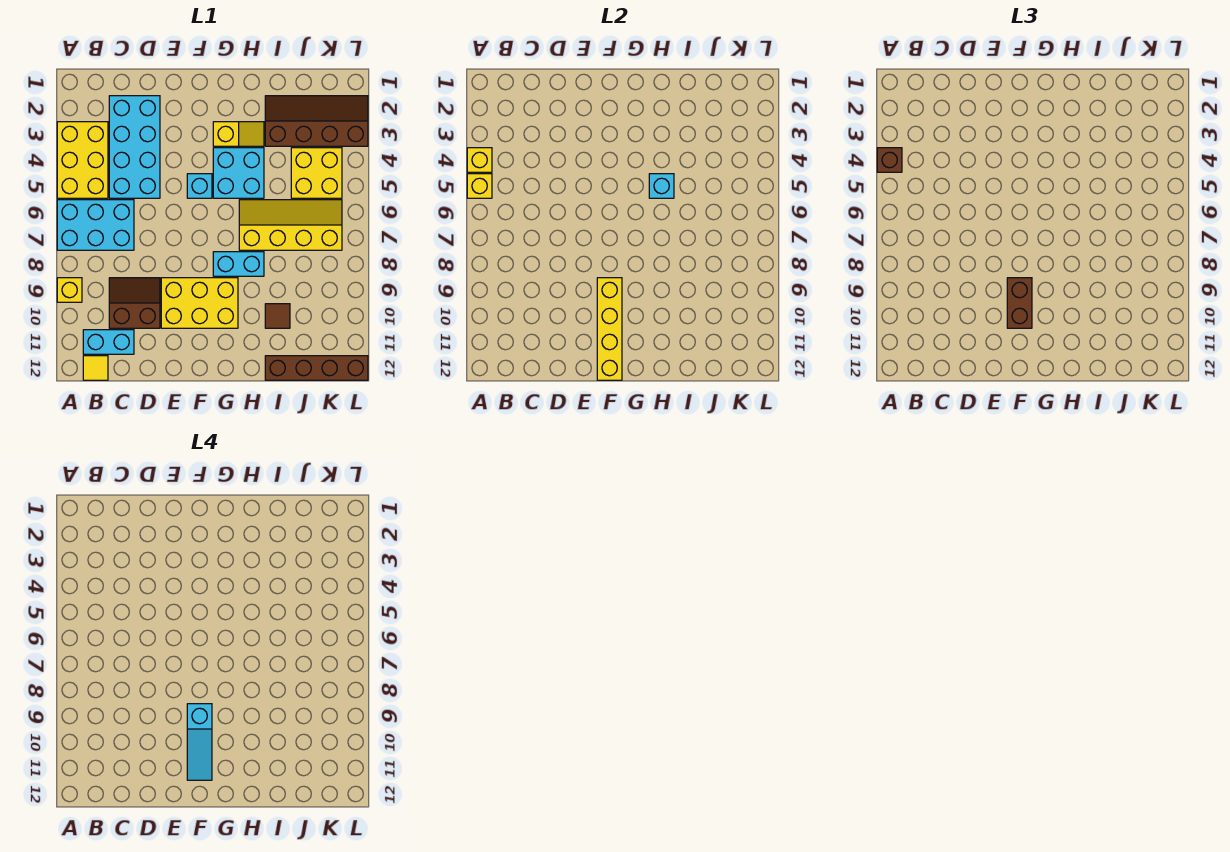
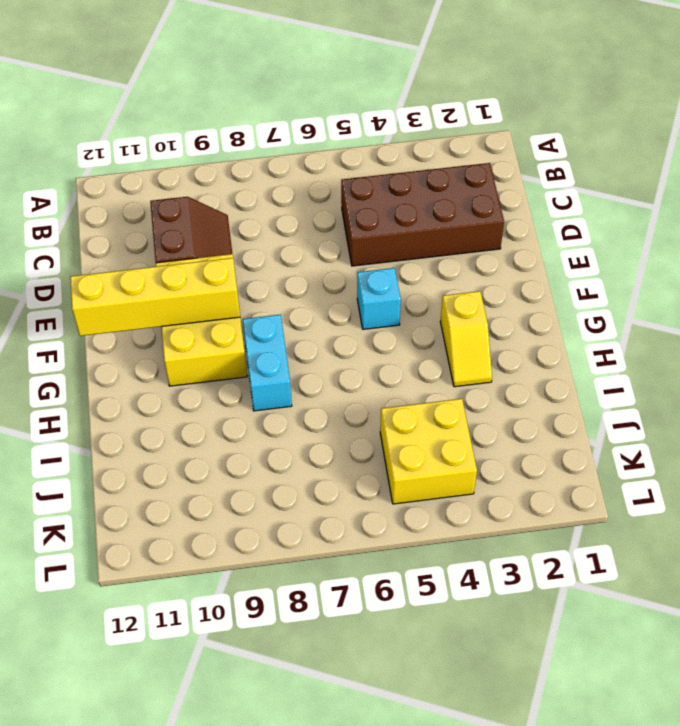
brown brick C2:D5 level 1 -> cyan brick C2:D5 level 1
none -> yellow brick A3:B5 level 1
none -> cyan brick A6:C7 level 1
none -> yellow brick A9 level 1

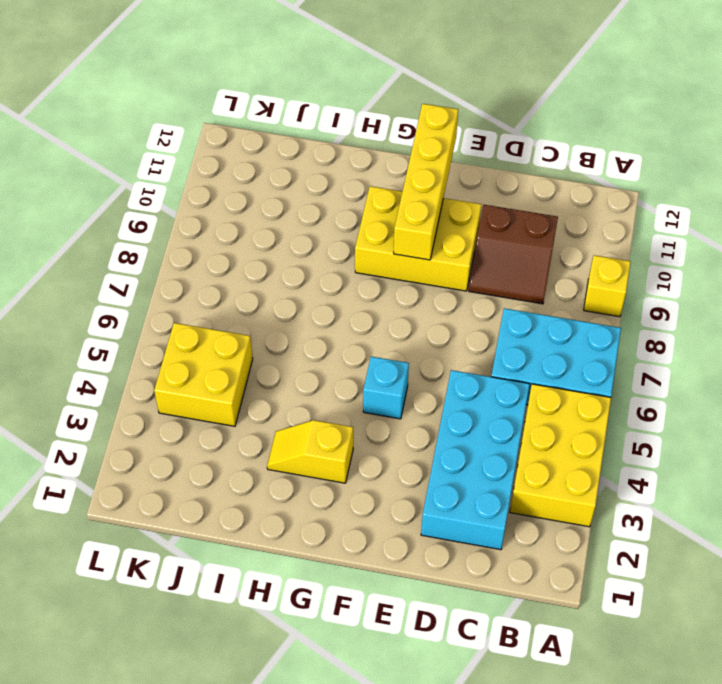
none -> cyan brick B11:C11 level 1
none -> yellow tile B12 level 1
none -> cyan brick G4:H5 level 1

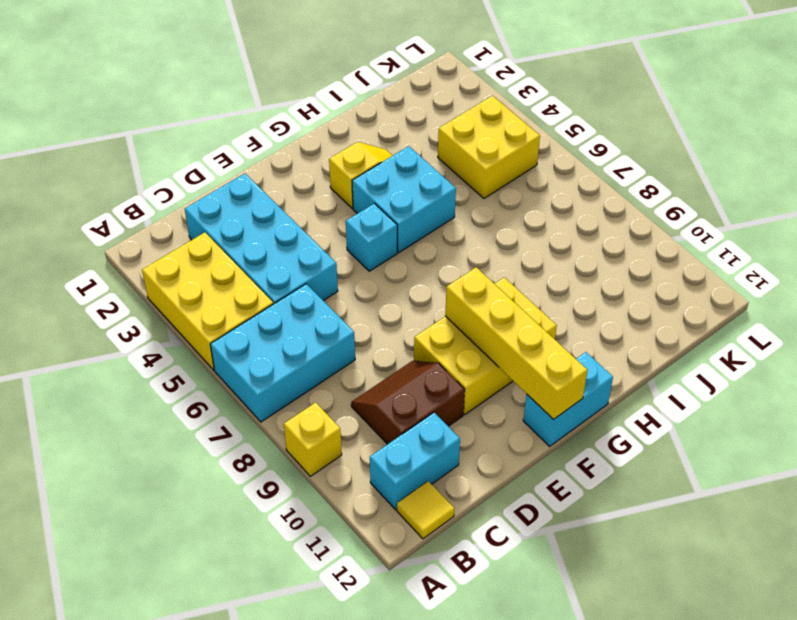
cyan brick F12:G12 level 1 -> cyan brick G8:H8 level 1
none -> yellow slope H6:K7 level 1 top 7
none -> brown slope I2:L3 level 1 top 3
none -> brown tile I10 level 1

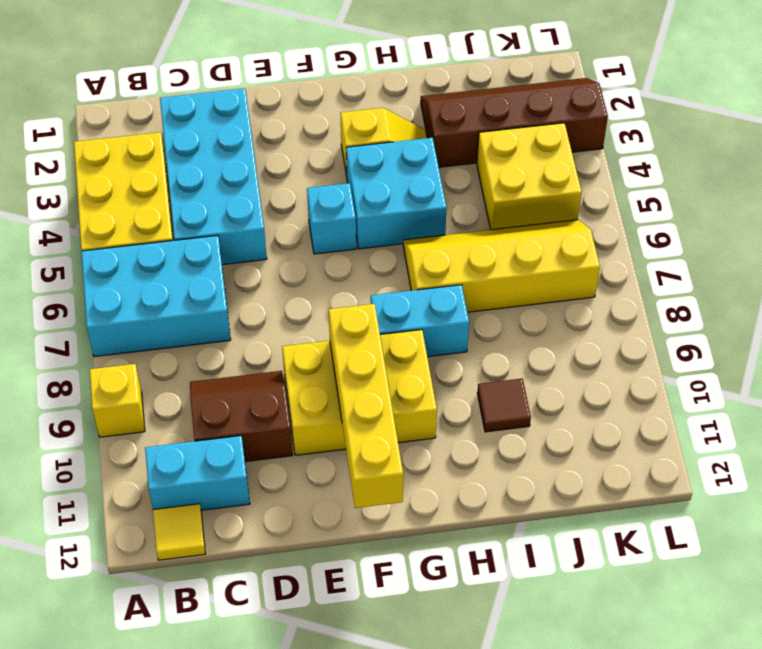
none -> brown brick I12:L12 level 1
none -> yellow brick A4 level 2
none -> yellow brick A5 level 2

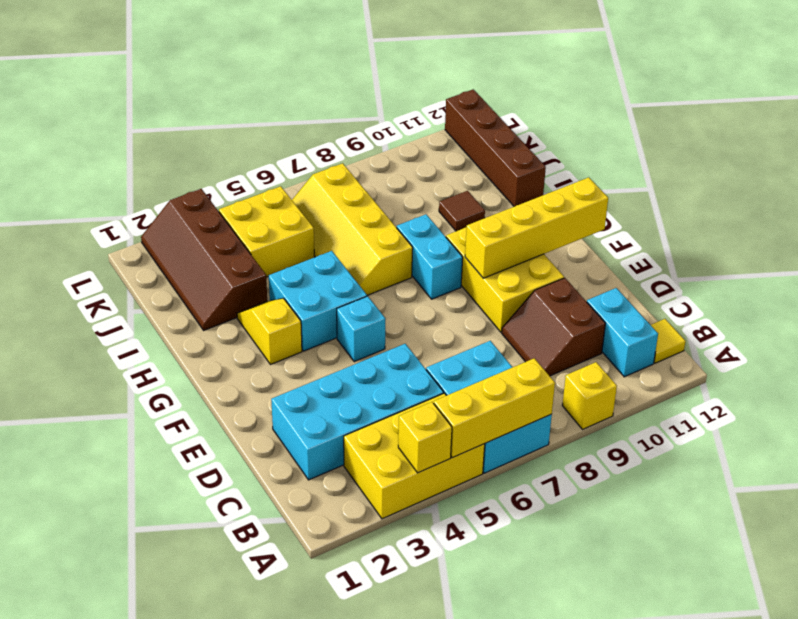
yellow brick A5:A7 level 2 -> yellow brick A5 level 2
none -> cyan brick H5 level 2
none -> brown brick A4 level 3
none -> brown brick F9:F10 level 3

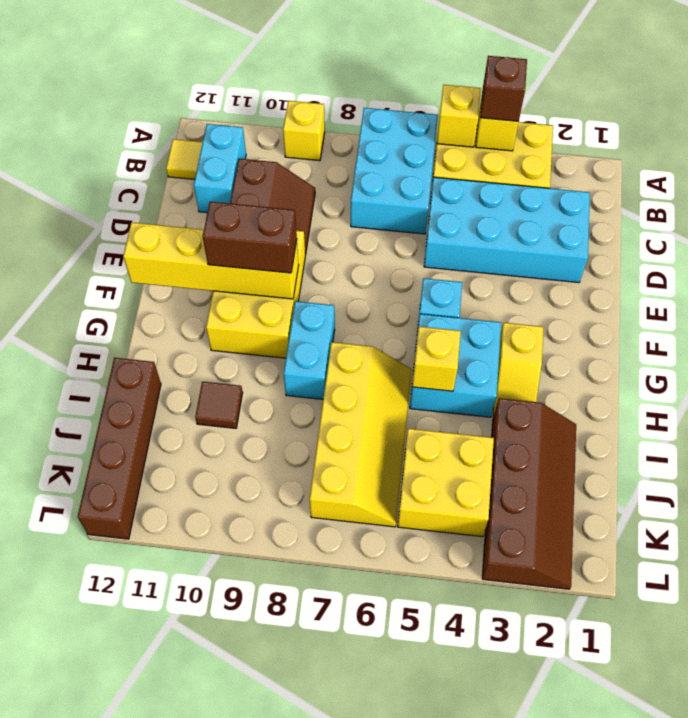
yellow brick H5 level 2 -> cyan brick H5 level 2
none -> cyan slope F9:F11 level 4 top 9

